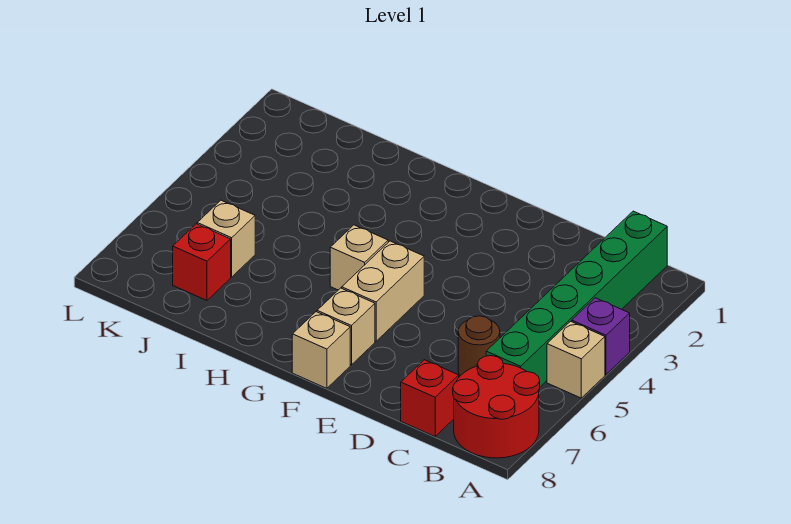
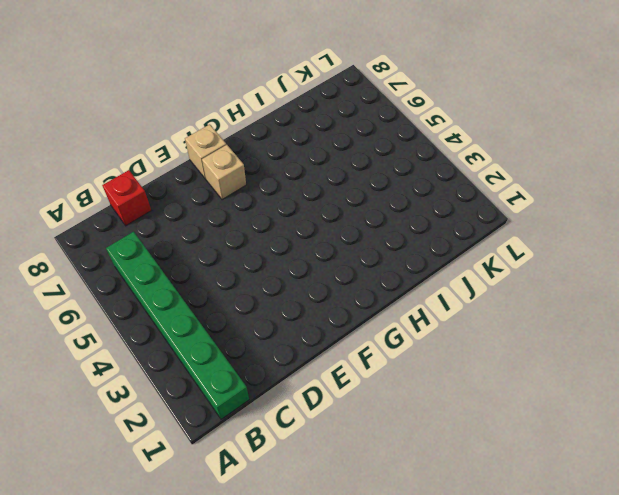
none -> purple brick A4 level 1
none -> tan brick A5 level 1
none -> red round brick A7:B8 level 1

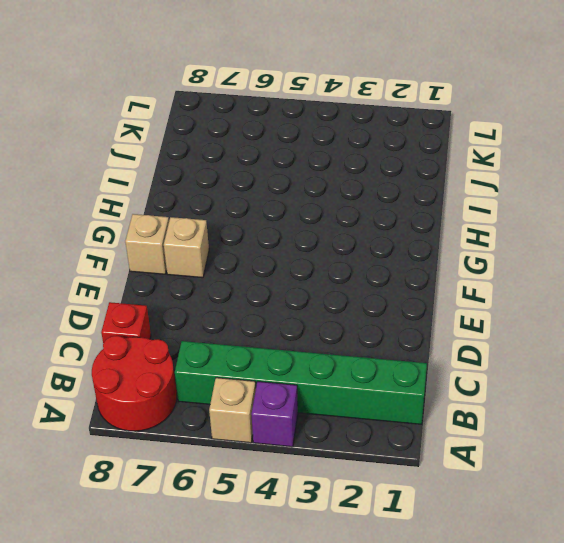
none -> brown round brick C6 level 1
none -> tan brick F5:F6 level 1
none -> tan brick G5 level 1

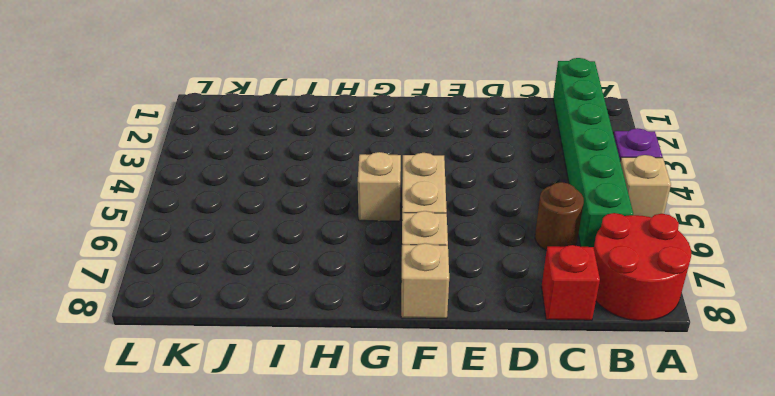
none -> tan brick J6 level 1
none -> red brick J7 level 1

